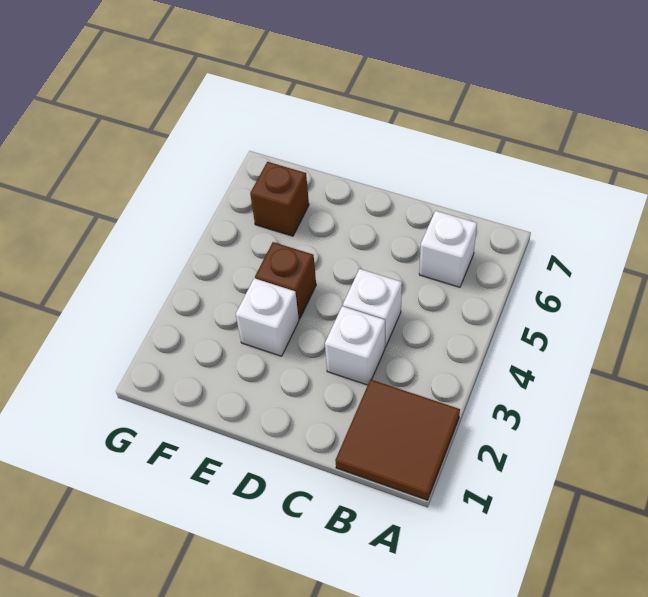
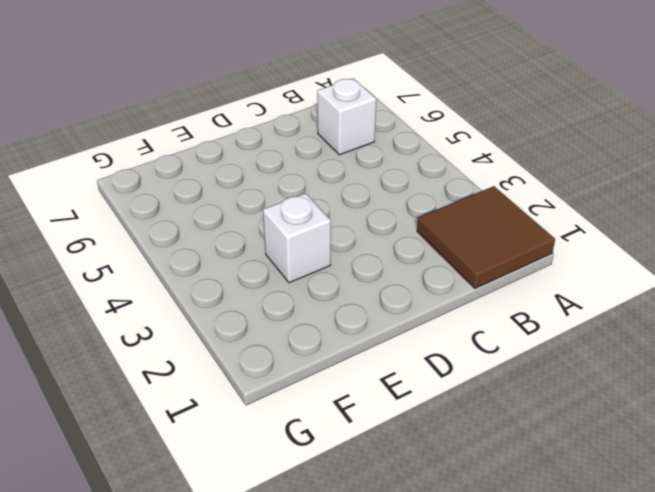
none -> white brick C3 level 1
none -> white brick C4 level 1

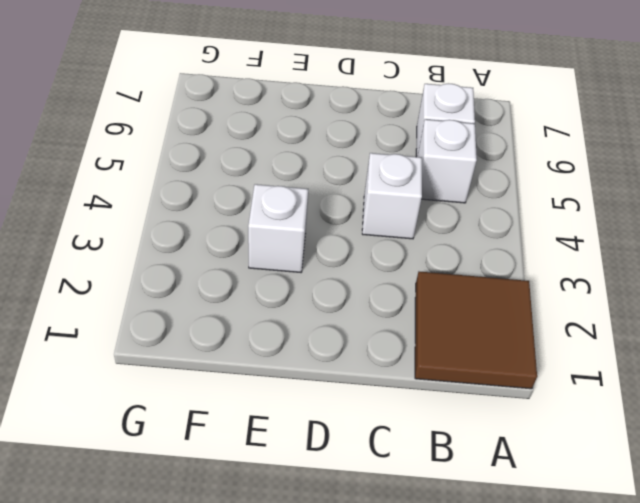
white brick B5 level 1 -> white brick C3 level 1
none -> brown brick E4 level 1
none -> brown brick F6 level 1

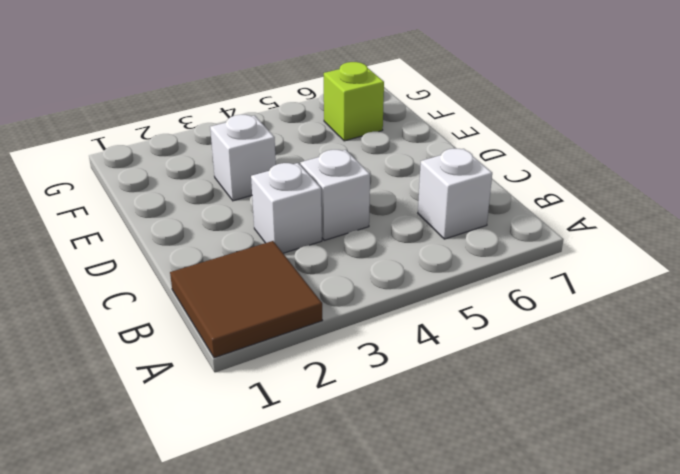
lime brick F6 level 1 -> brown brick F6 level 1
none -> brown brick E4 level 1

